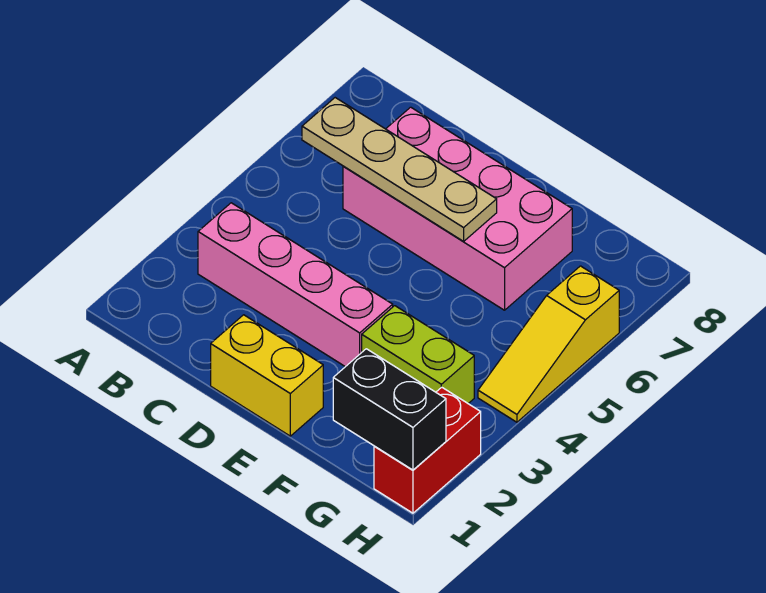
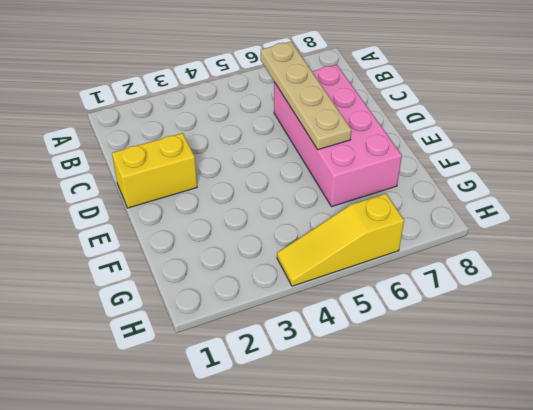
yellow brick D1:D2 level 1 -> yellow brick D1:E1 level 1
none -> pink brick B3:E3 level 1
none -> lime brick F3:G3 level 1

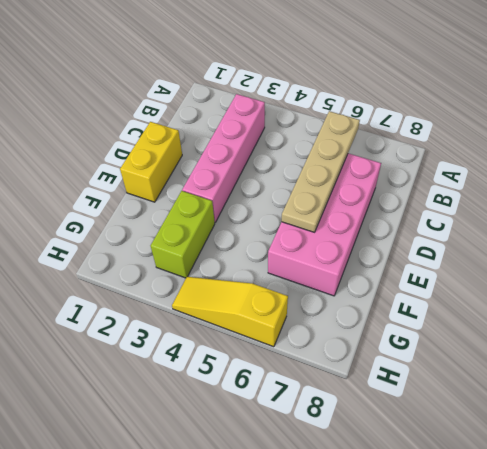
none -> red brick H1:H2 level 1
none -> black brick G1:H1 level 2

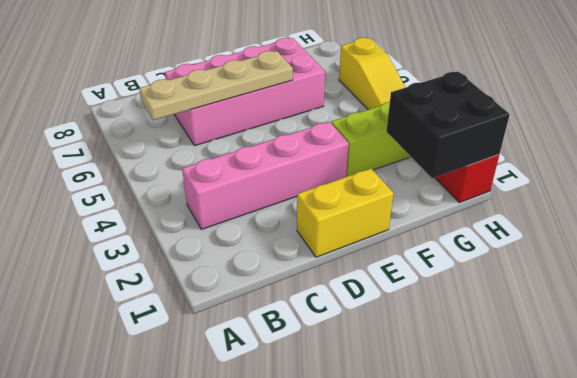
black brick G1:H2 level 2 -> black brick G1:H1 level 2

